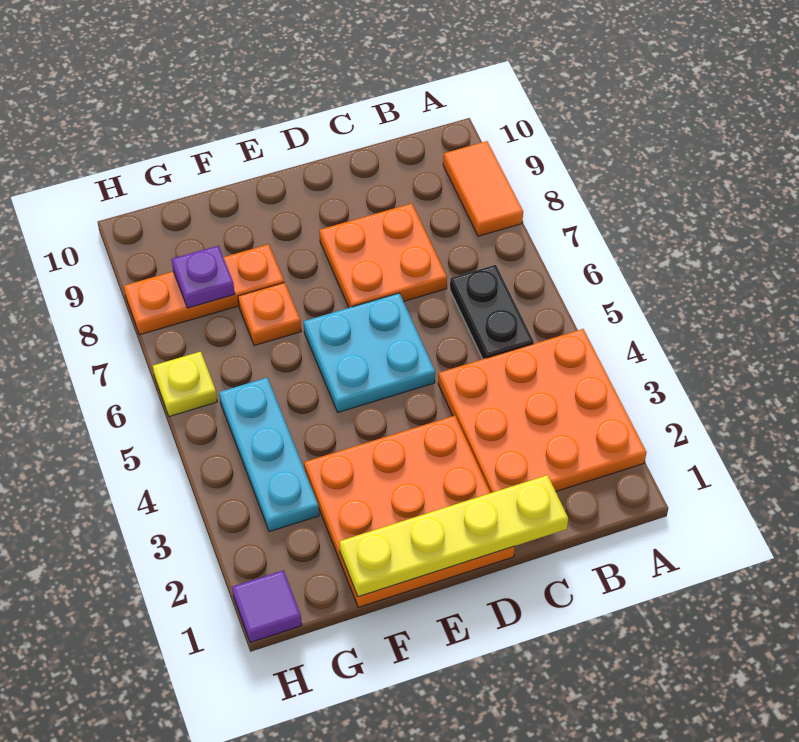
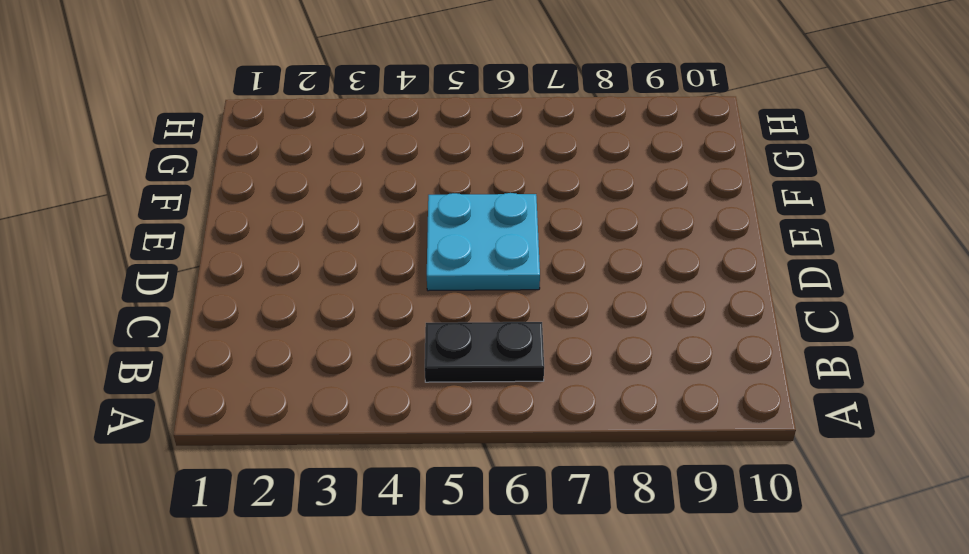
none -> orange plate A2:C4 level 1
none -> orange tile A8:A9 level 1
none -> orange plate C7:D8 level 1

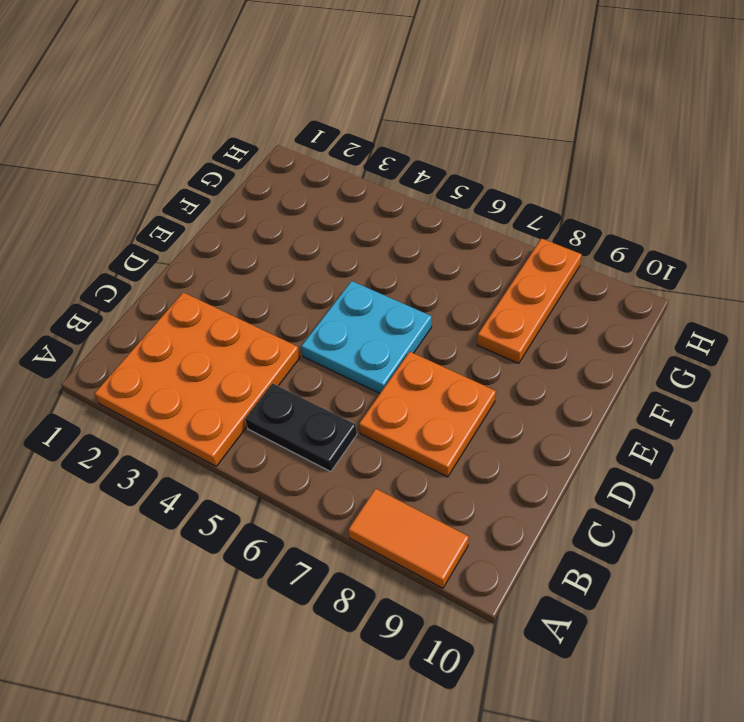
none -> orange plate D1:F3 level 1
none -> orange plate F7 level 1
none -> cyan plate G3:G5 level 1

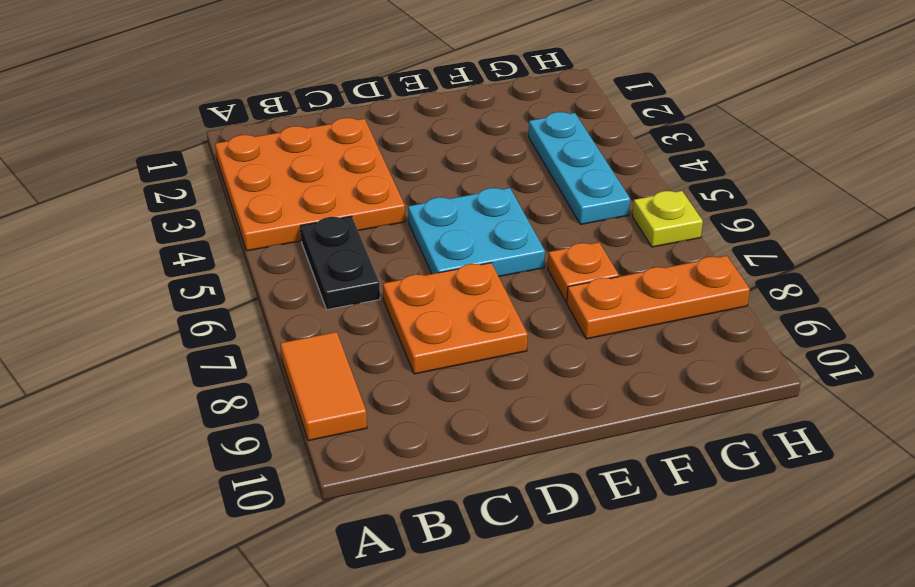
none -> orange plate D1:F3 level 1
none -> purple tile H1 level 1
none -> yellow plate C1:F1 level 2

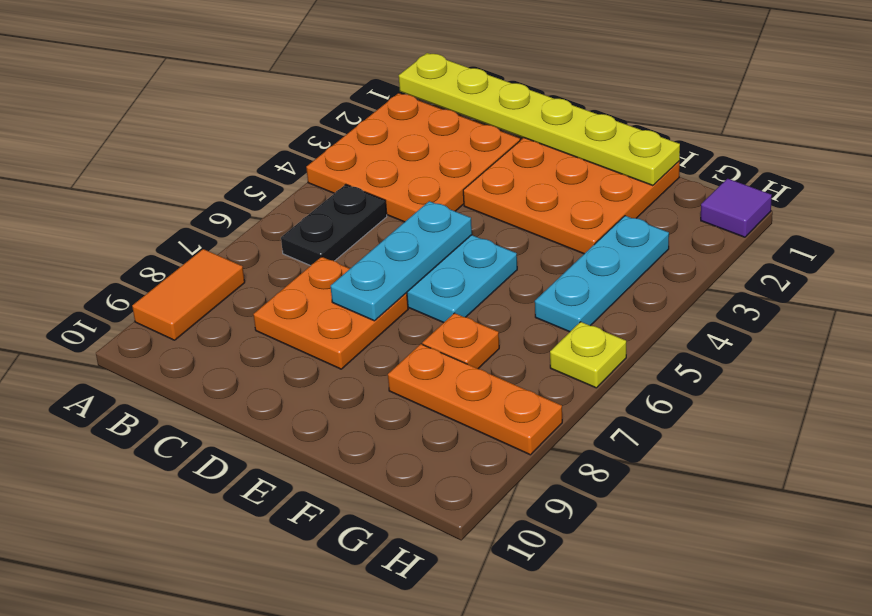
yellow plate A1:F1 level 2 -> yellow plate C1:F1 level 2
cyan plate D5:D7 level 2 -> none
none -> purple plate G8 level 2

